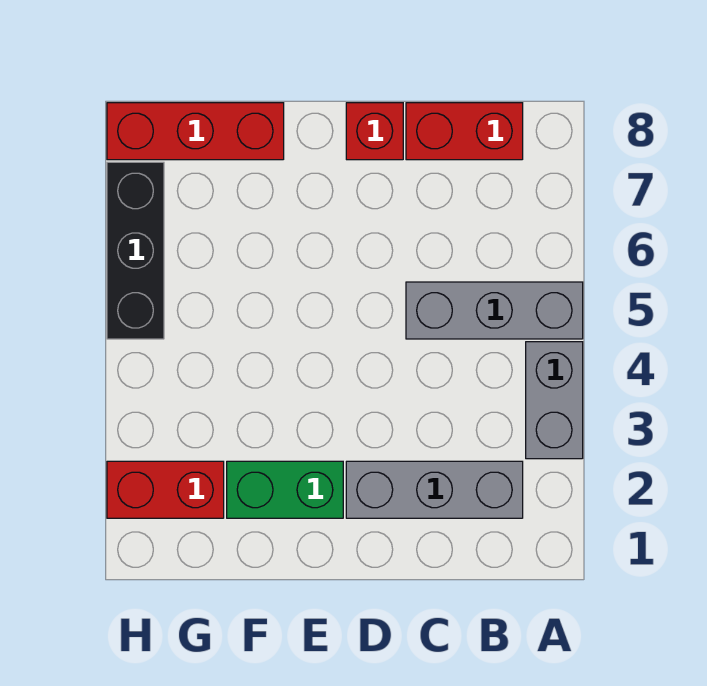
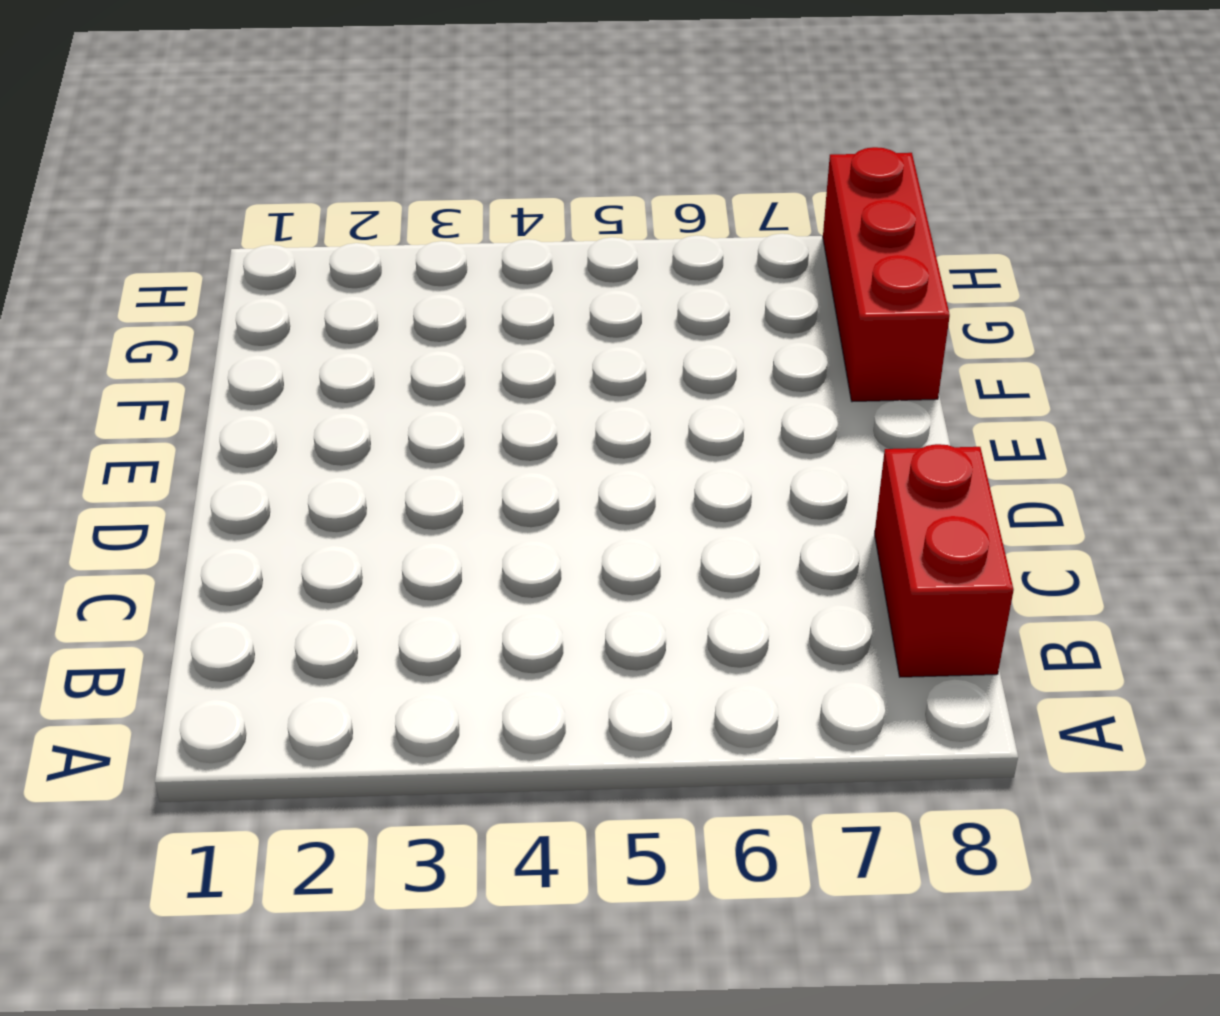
none -> grey brick A3:A4 level 1
none -> grey brick A5:C5 level 1

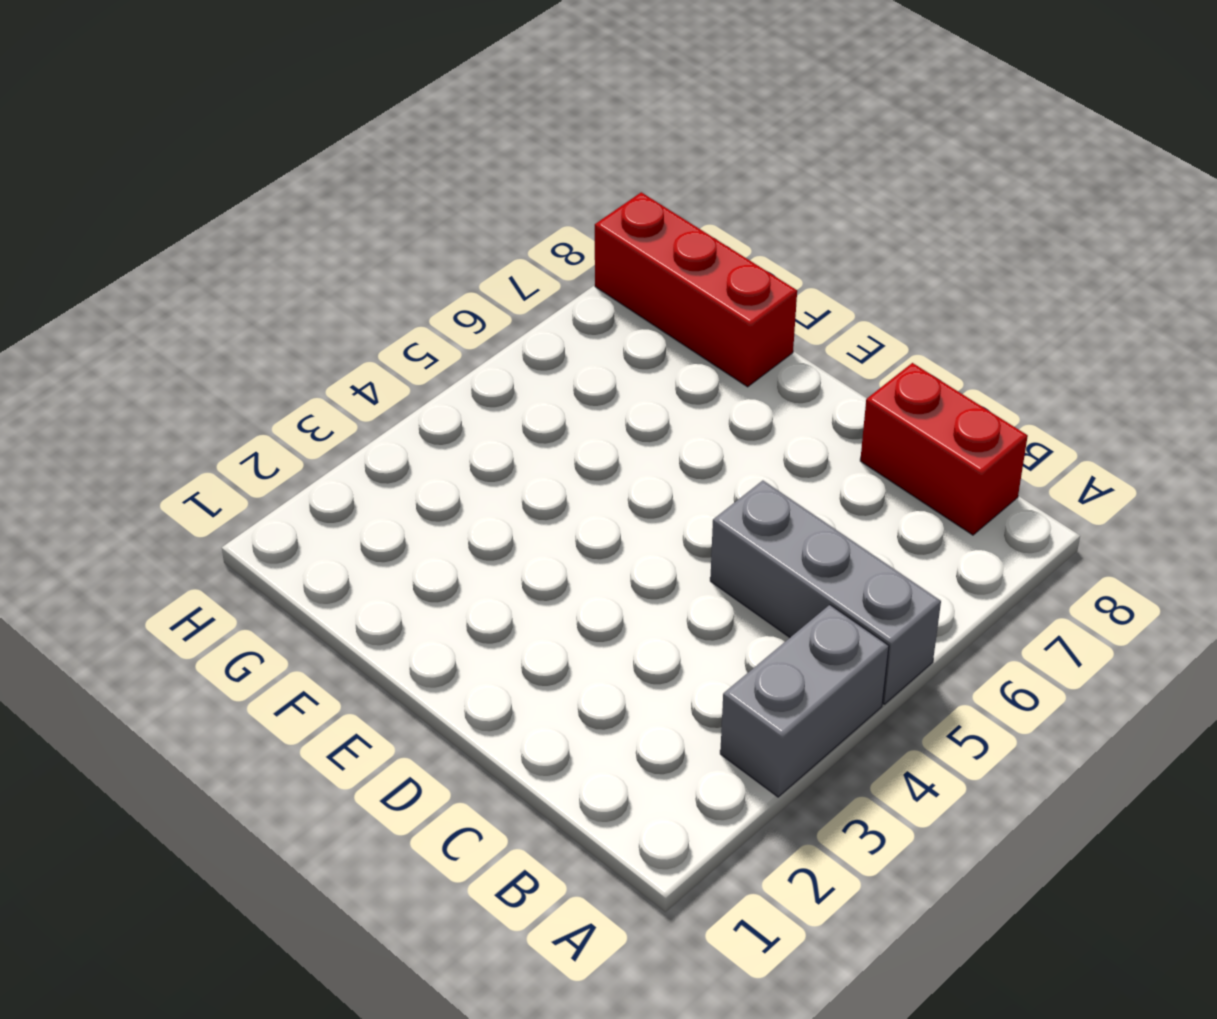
none -> grey brick B2:D2 level 1
none -> red brick D8 level 1

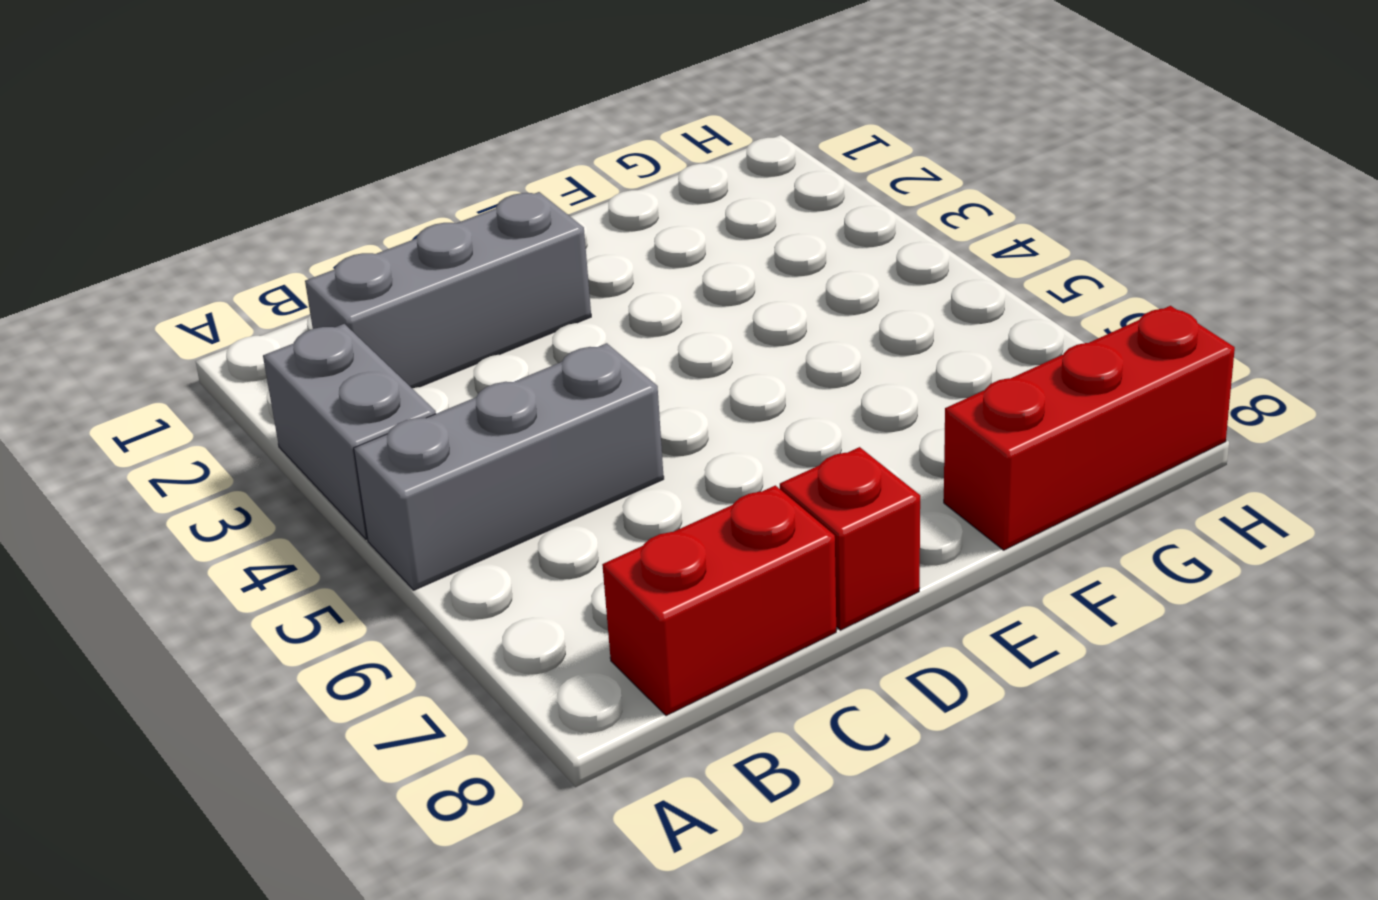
none -> green brick E2:F2 level 1
none -> red brick G2:H2 level 1

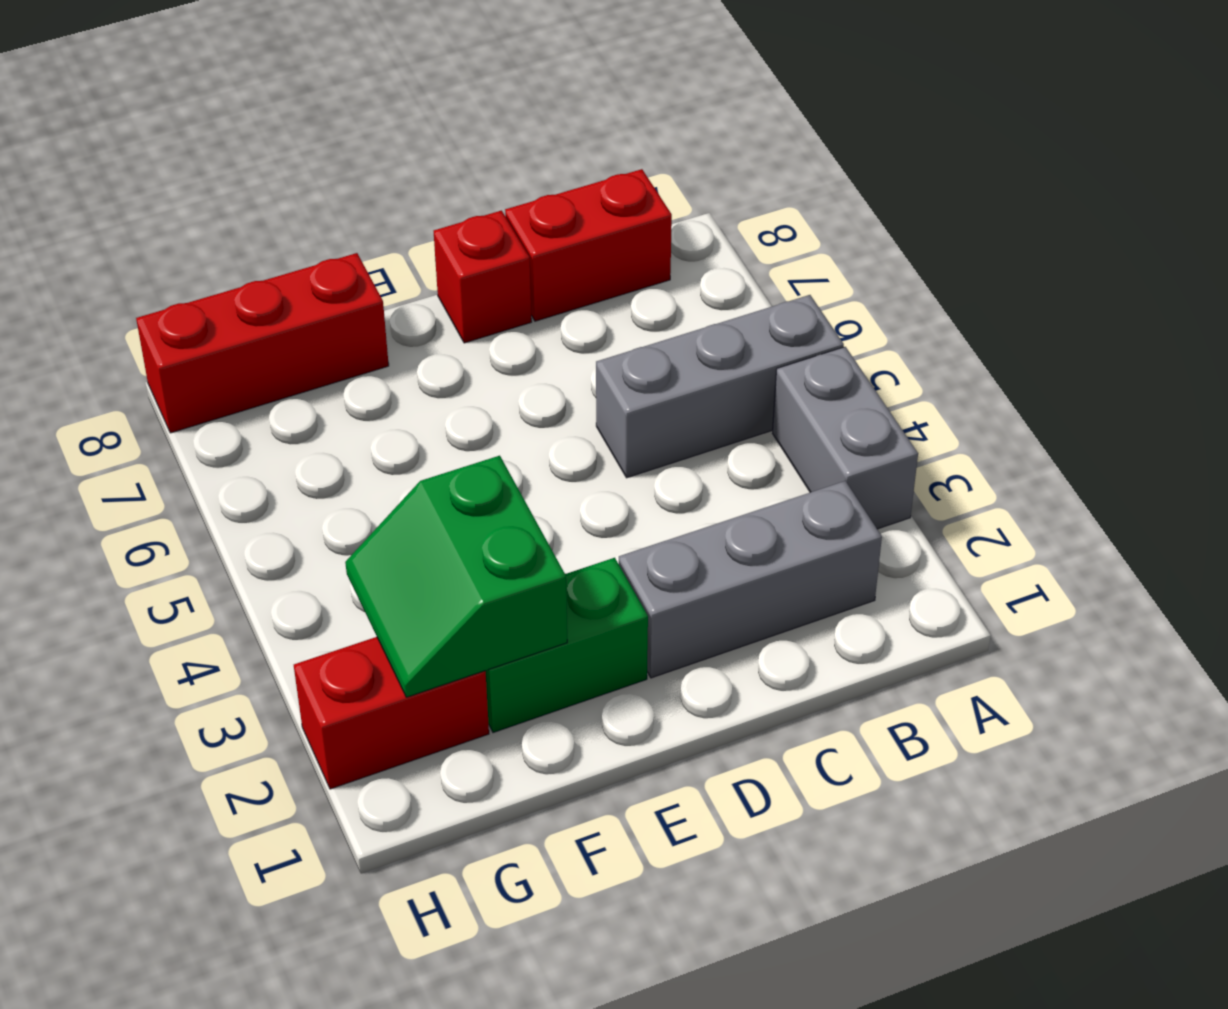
green slope F2:G3 level 2 top F -> none
none -> black brick H5:H7 level 1

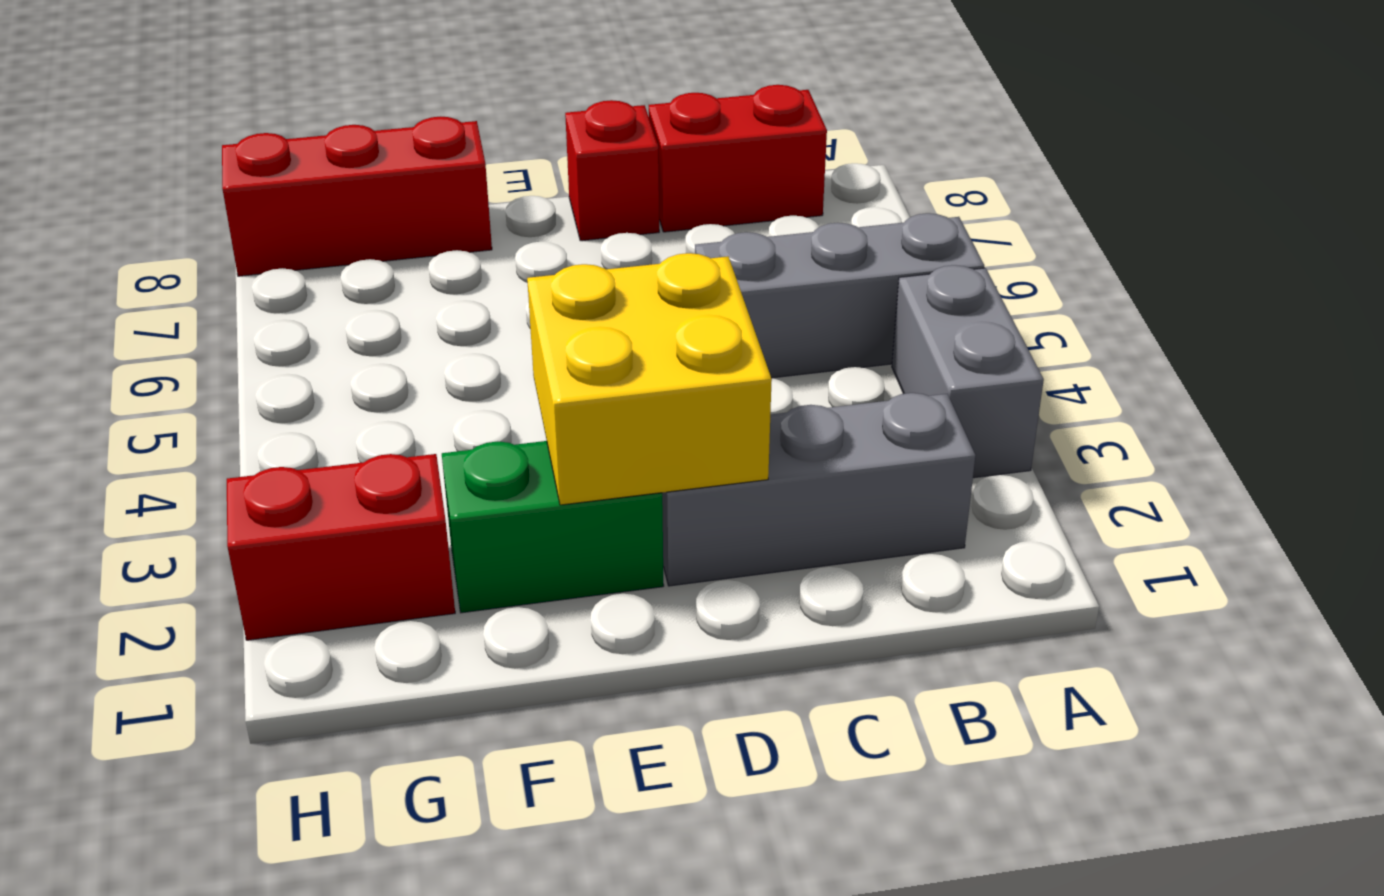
yellow brick D2:E3 level 2 -> none
none -> black brick H5:H7 level 1

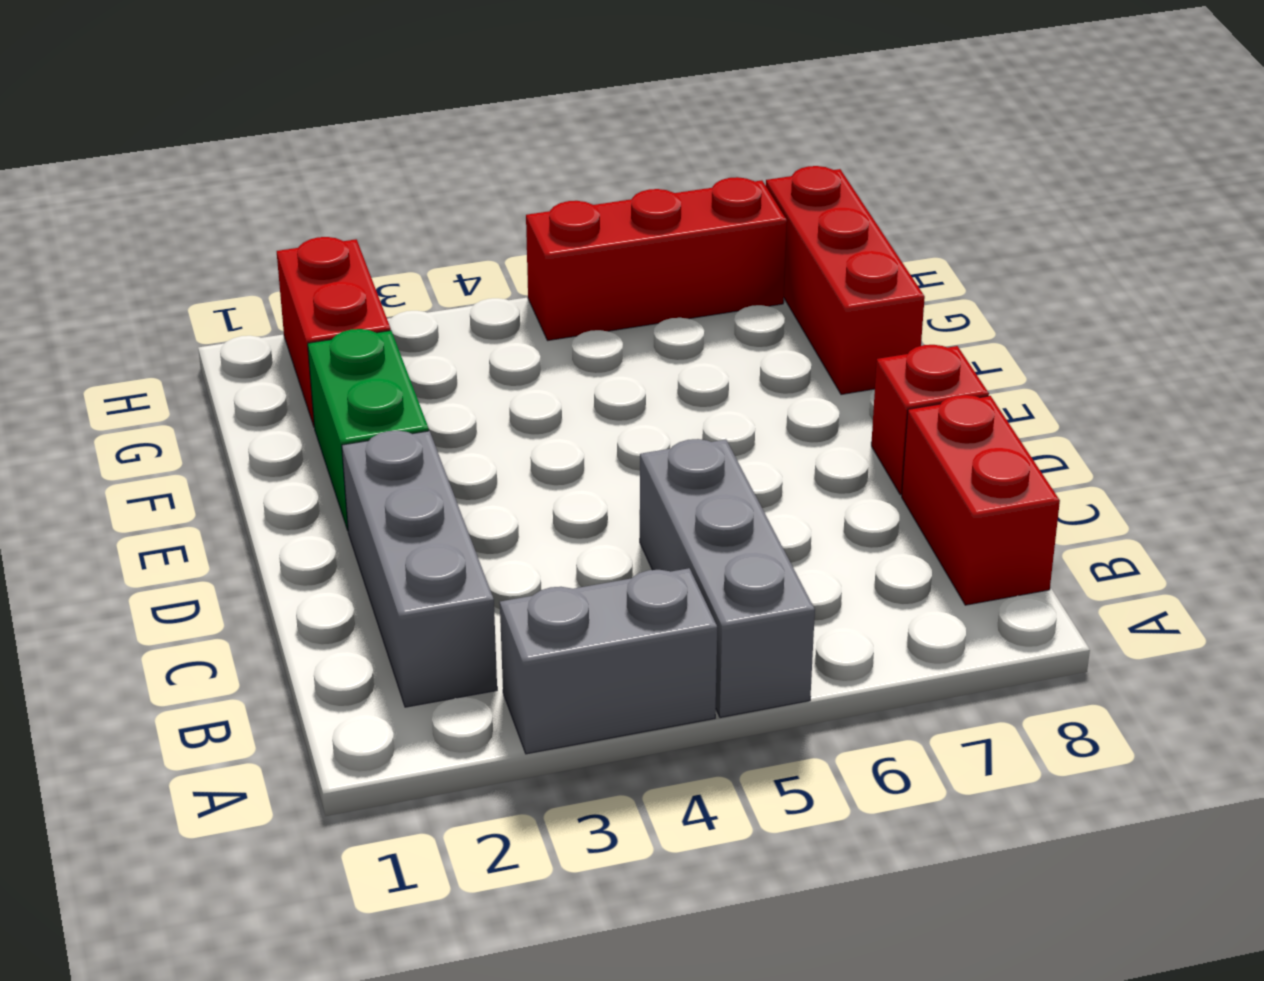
red brick H5:H7 level 1 -> black brick H5:H7 level 1

